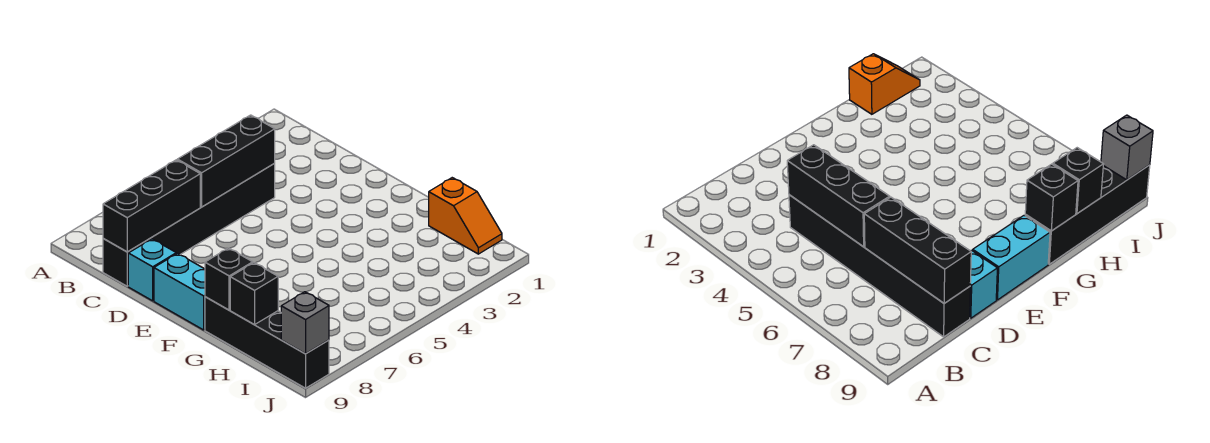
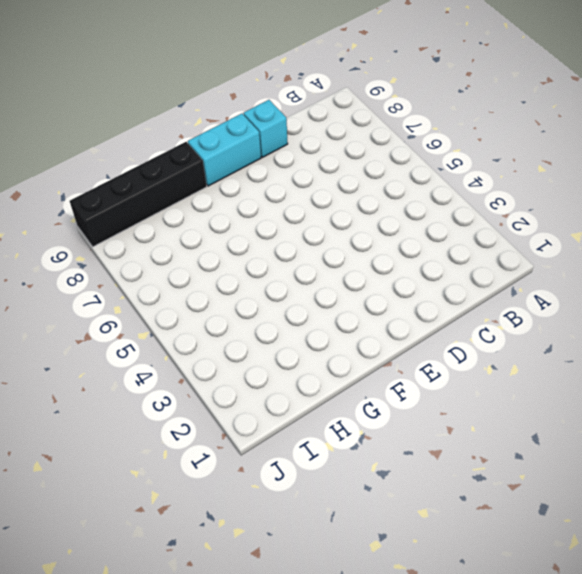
none -> black brick C4:C9 level 1
none -> orange slope H1:I1 level 1 top H

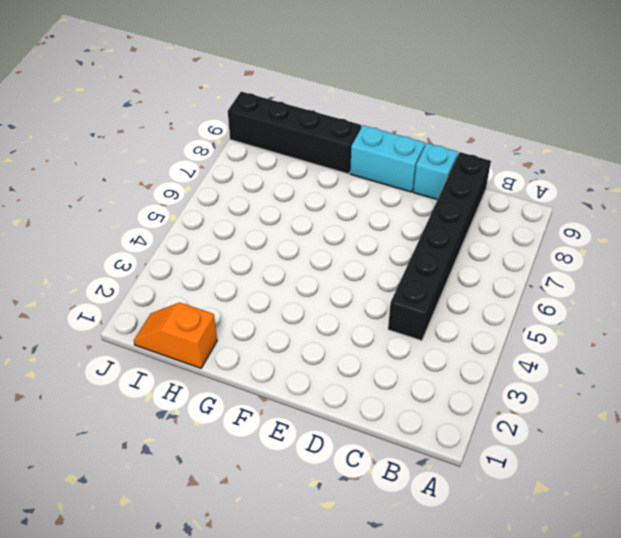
none -> black brick C4:C6 level 2
none -> black brick C7:C9 level 2

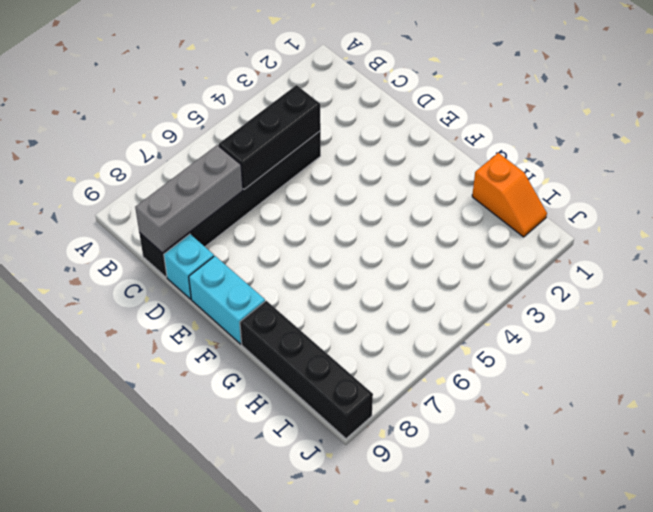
grey brick C7:C9 level 2 -> black brick C7:C9 level 2
none -> black brick G9 level 2
none -> black brick H9 level 2

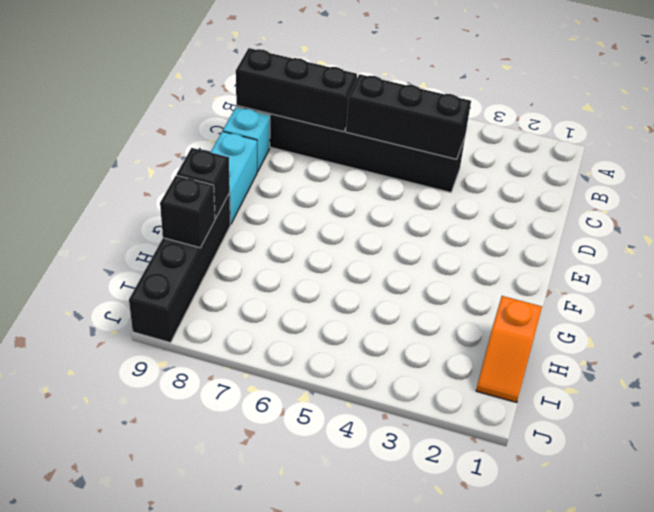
none -> grey brick J9 level 2

